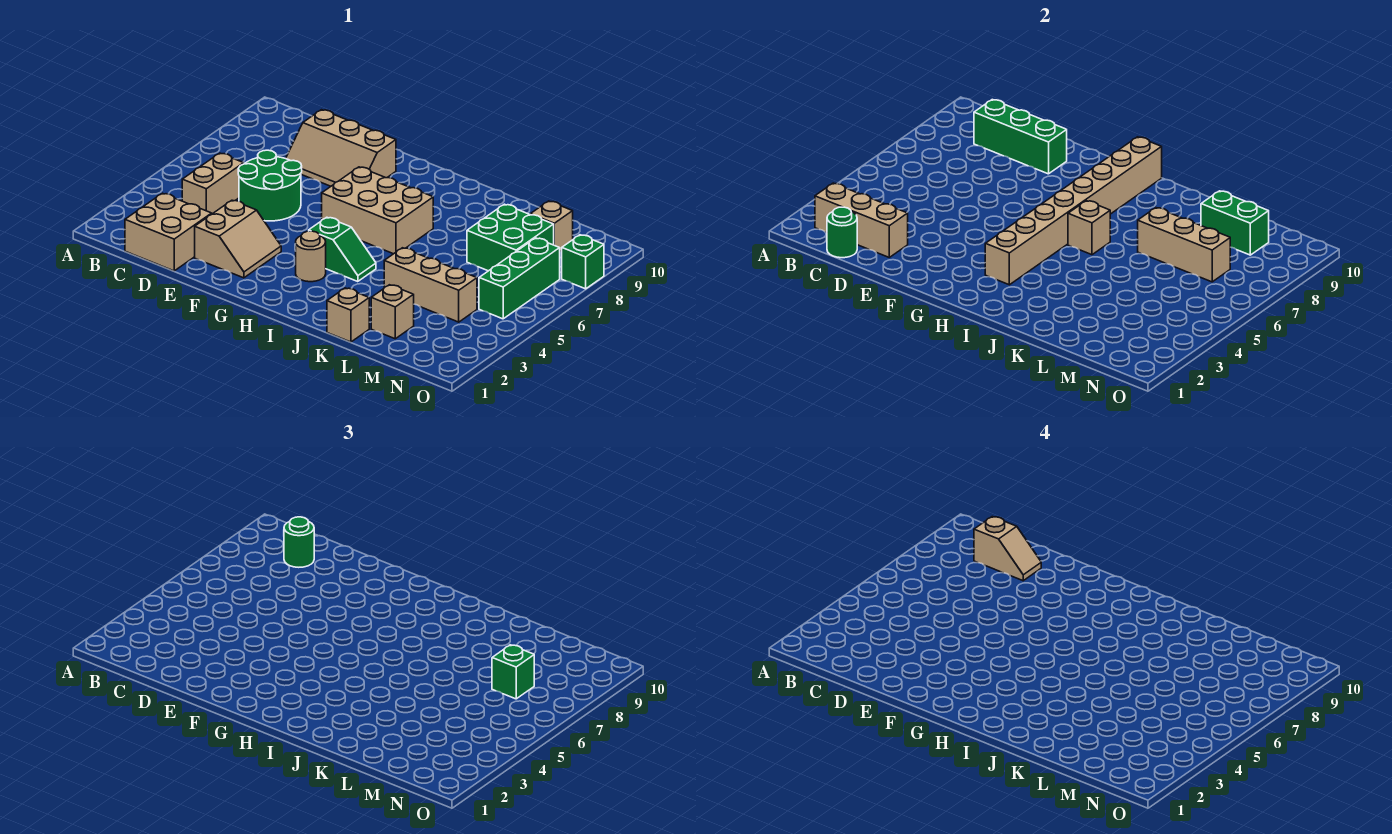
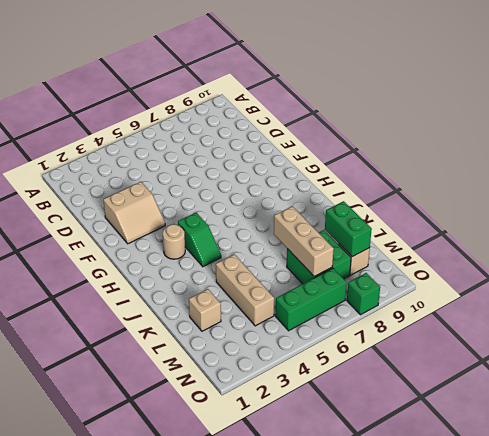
none -> tan brick C1:D2 level 1
none -> tan brick C4:C5 level 1
none -> green round brick D5:E6 level 1

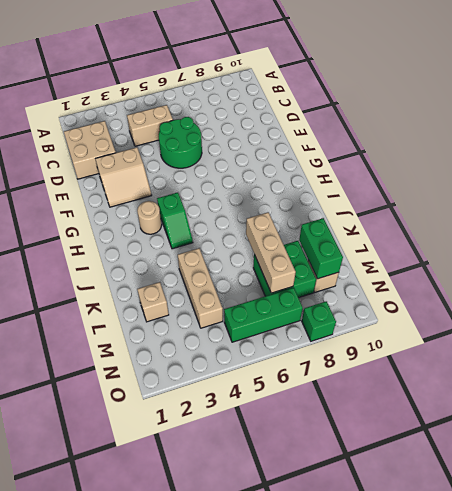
none -> tan slope D8:F9 level 1 top 9
none -> tan brick G6:I7 level 1
none -> tan brick K1 level 1

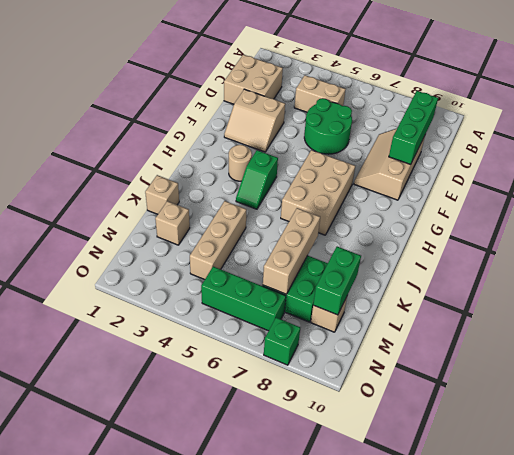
none -> tan brick B2:D2 level 2
none -> green round brick C1 level 2
none -> tan brick H3:H10 level 2

